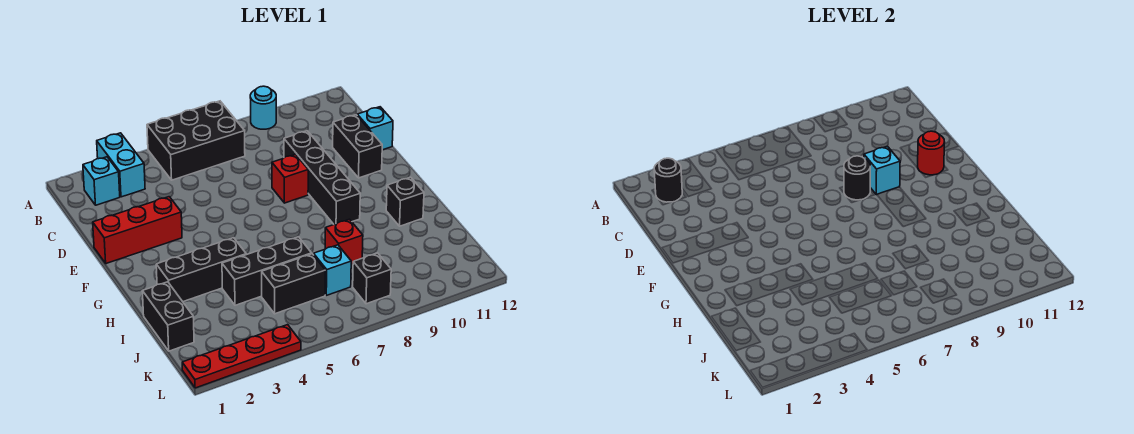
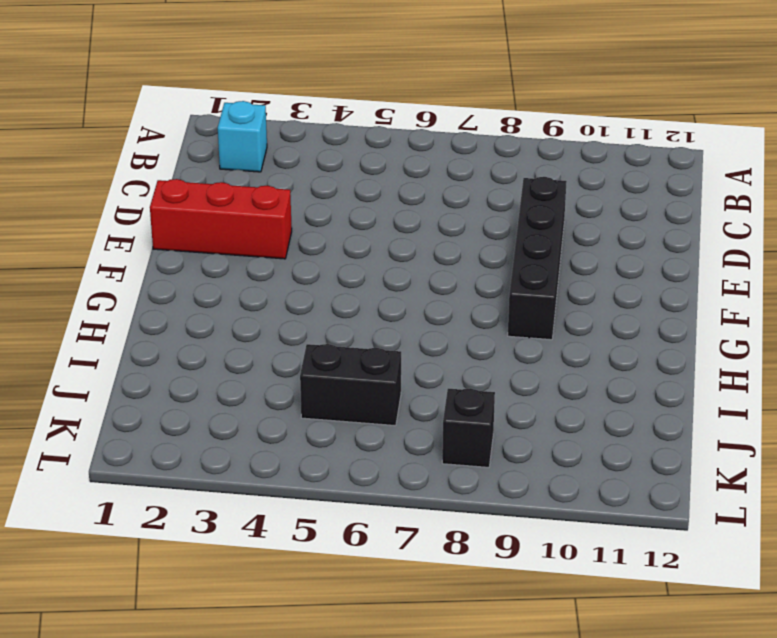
none -> cyan brick A3:B3 level 1
none -> black brick A5:B7 level 1
none -> cyan round brick A9 level 1

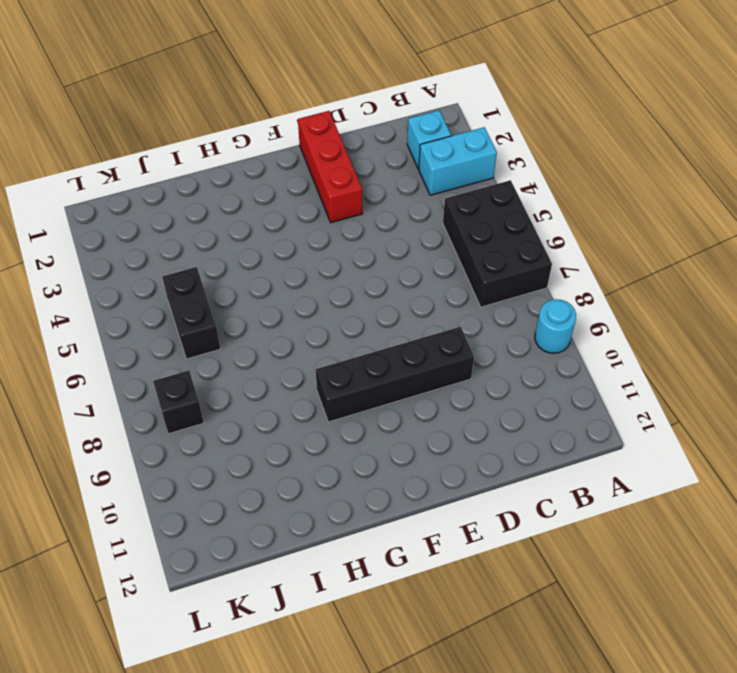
none -> black brick D11:E11 level 1
none -> cyan brick D12 level 1
none -> red brick E8 level 1

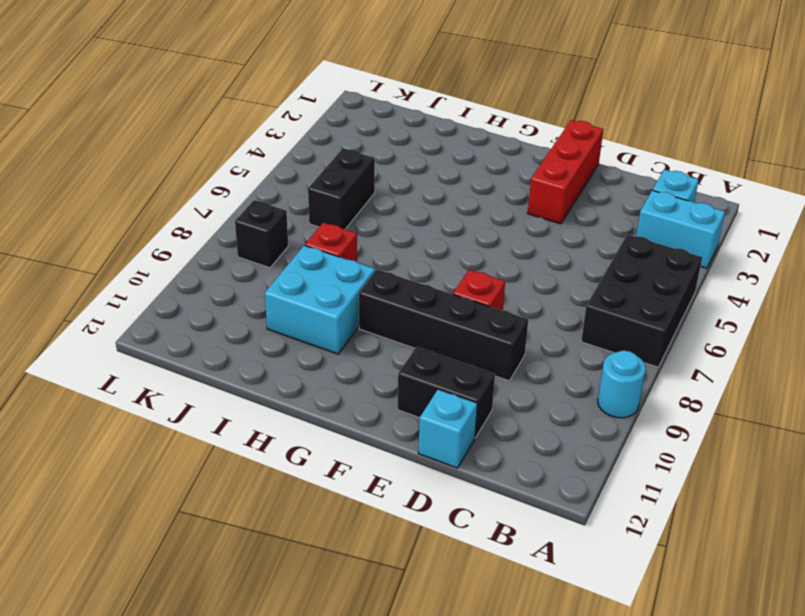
cyan brick H9:I10 level 1 -> none
none -> black brick H2:H4 level 1
none -> black brick H11 level 1
none -> black brick I1:J1 level 1

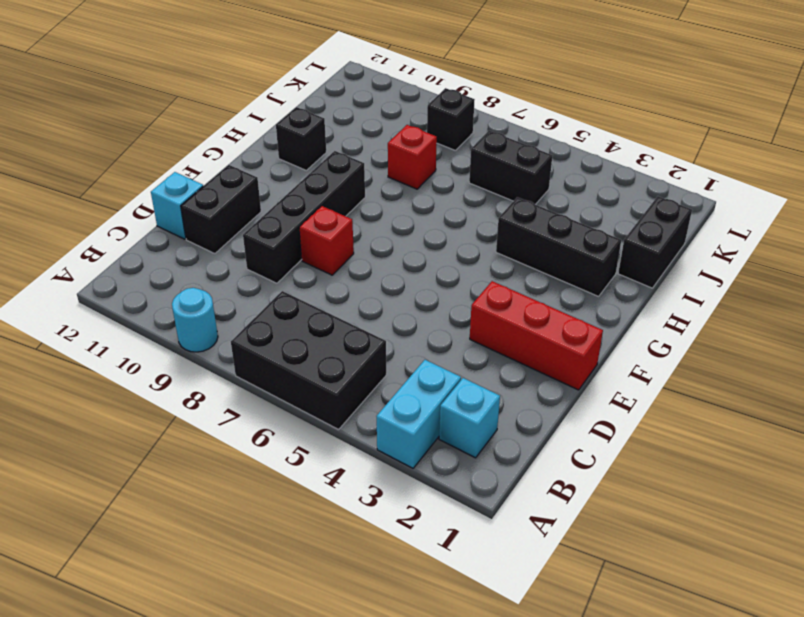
none -> black brick I4:I6 level 1
none -> cyan brick J7 level 1
none -> red plate L1:L4 level 1

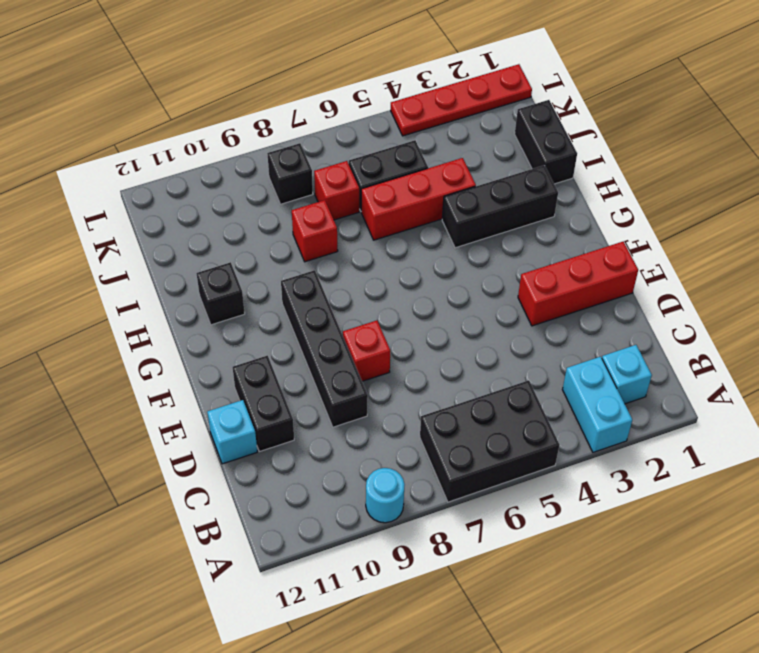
red brick I4:I6 level 1 -> black brick I4:I6 level 1
red brick J7 level 1 -> cyan brick J7 level 1
none -> black round brick B2 level 2
none -> black round brick E8 level 2
none -> cyan brick E9 level 2

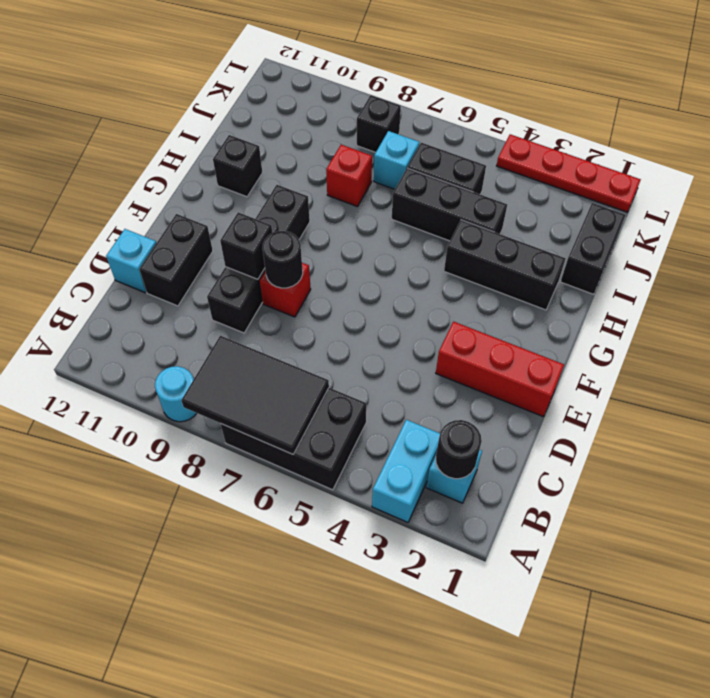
black tile A6:B8 level 2 -> none
black brick E9 level 2 -> cyan brick E9 level 2
none -> red round brick E11 level 2

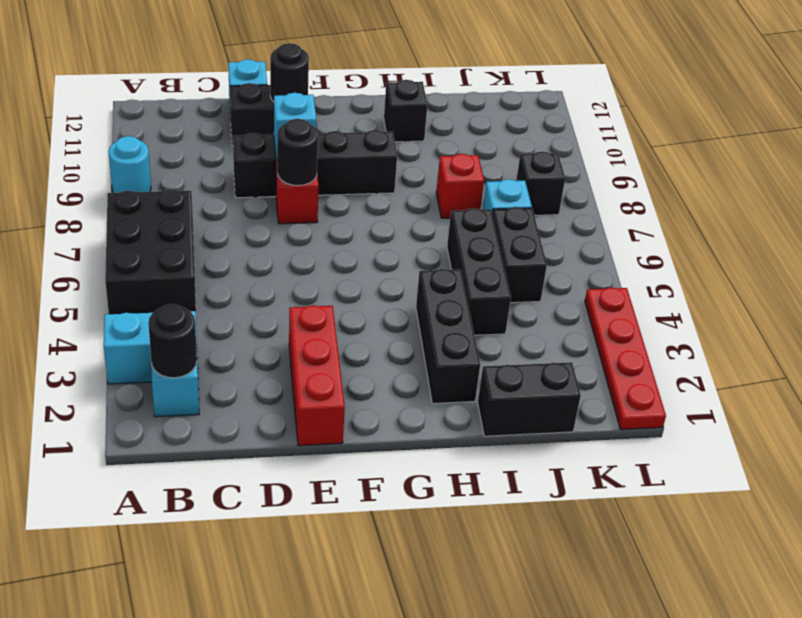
black round brick E11 level 2 -> red round brick E11 level 2

